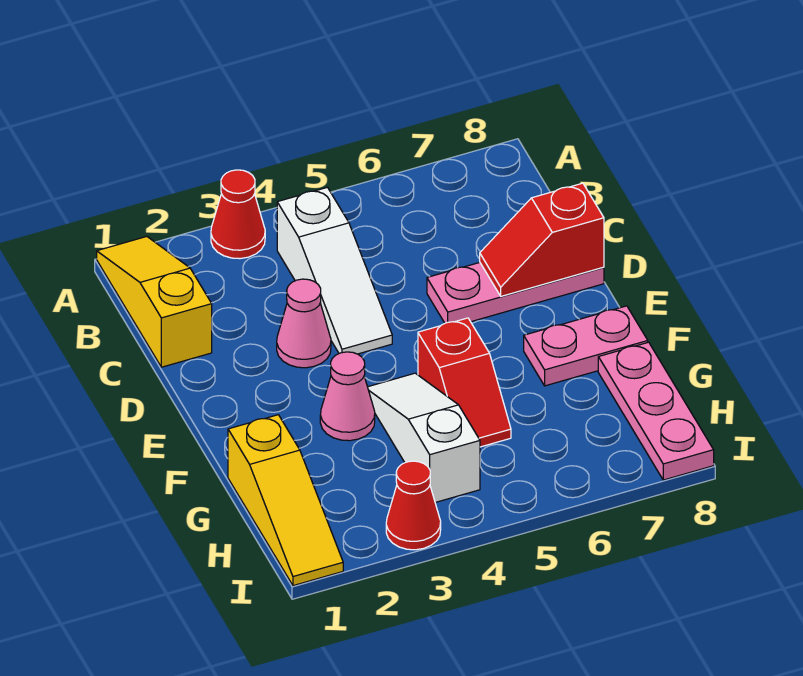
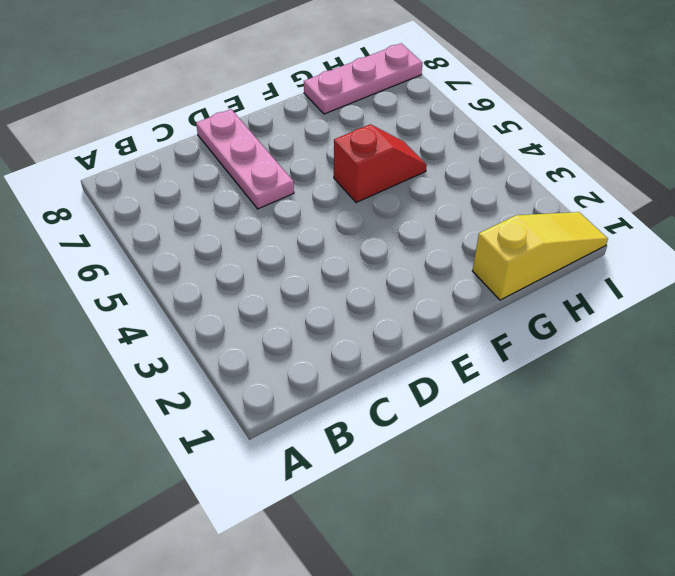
none -> yellow slope A1:C1 level 1 top C
none -> red cone A3 level 1
none -> white slope B4:D4 level 1 top B

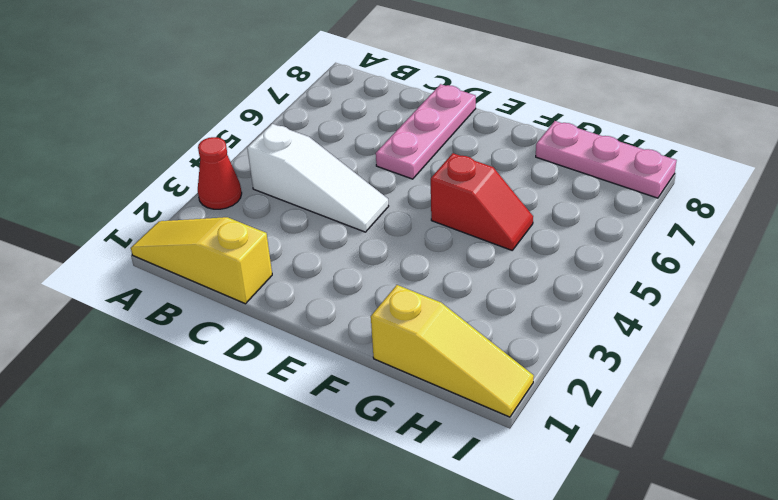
none -> pink cone D3 level 1
none -> pink cone F3 level 1
none -> white slope F4:H4 level 1 top H

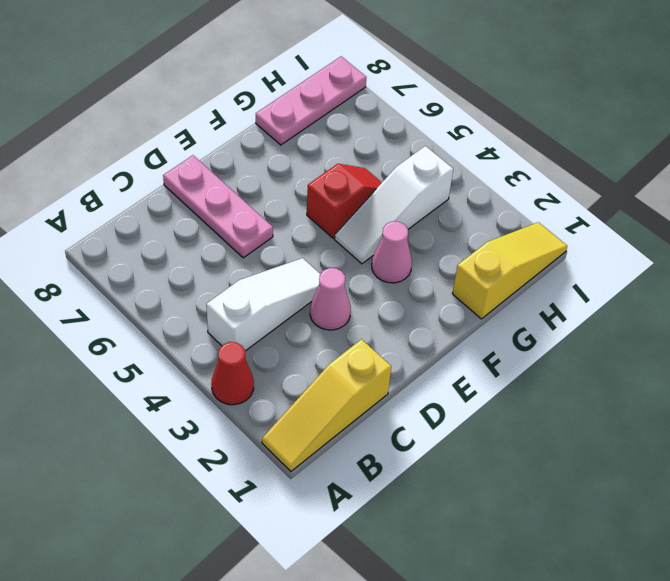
none -> pink plate F7:F8 level 1
none -> red cone I3 level 1
none -> red slope D7:D8 level 2 top 8

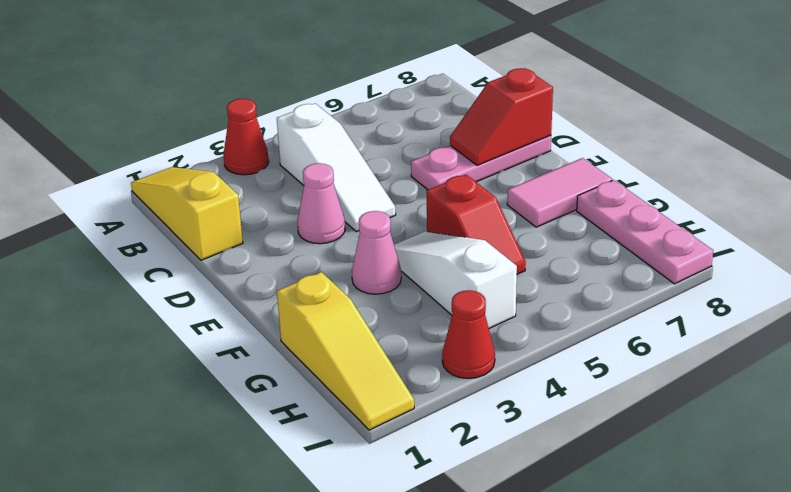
pink tile F7:F8 level 1 -> pink plate F7:F8 level 1

